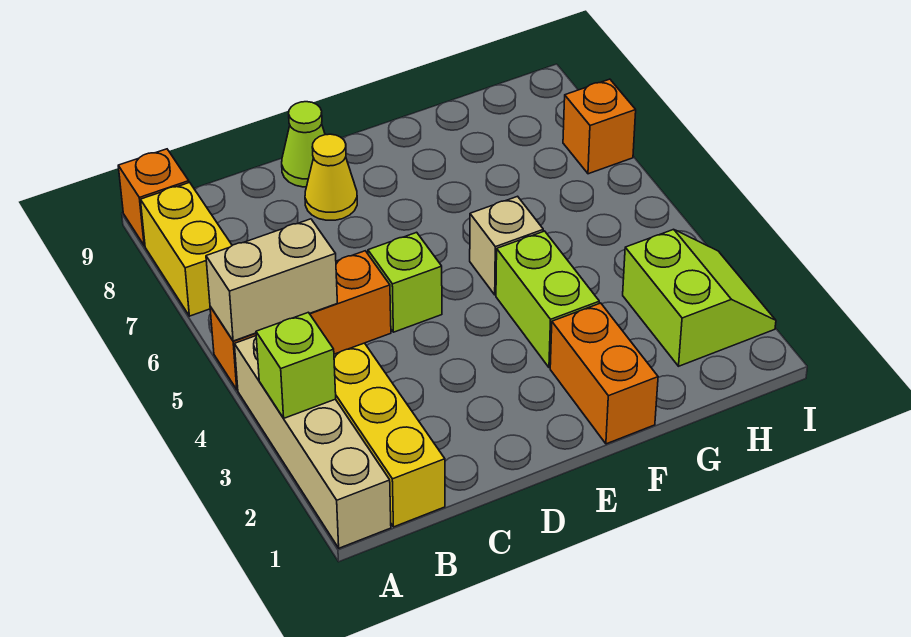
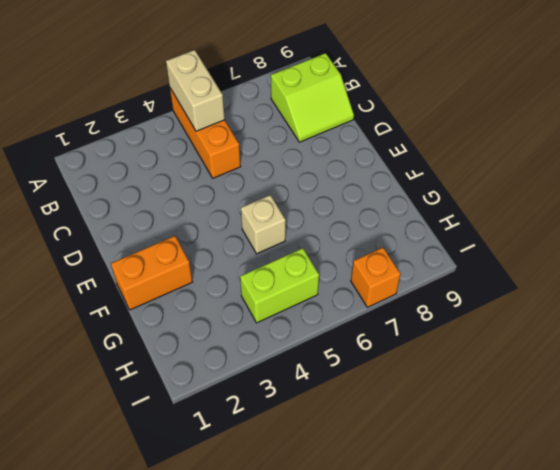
lime slope B8:C9 level 1 top B -> lime slope H2:I3 level 1 top H
lime brick H4:H5 level 1 -> lime brick F3:F4 level 1
none -> tan brick A1:A4 level 1
none -> yellow brick A7:A8 level 1
none -> orange brick A9 level 1

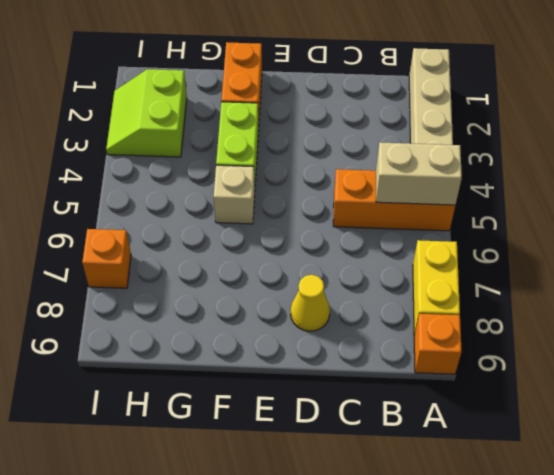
none -> yellow brick B1:B3 level 1
none -> lime brick D5 level 1
none -> lime cone D9 level 1

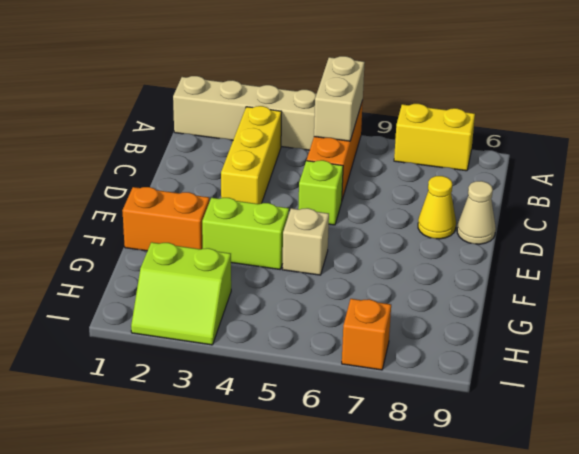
yellow brick B3:D3 level 1 -> yellow brick B1:B3 level 1
tan cone D9 level 1 -> lime cone D9 level 1
none -> orange brick A9 level 1
none -> lime brick A3 level 2

